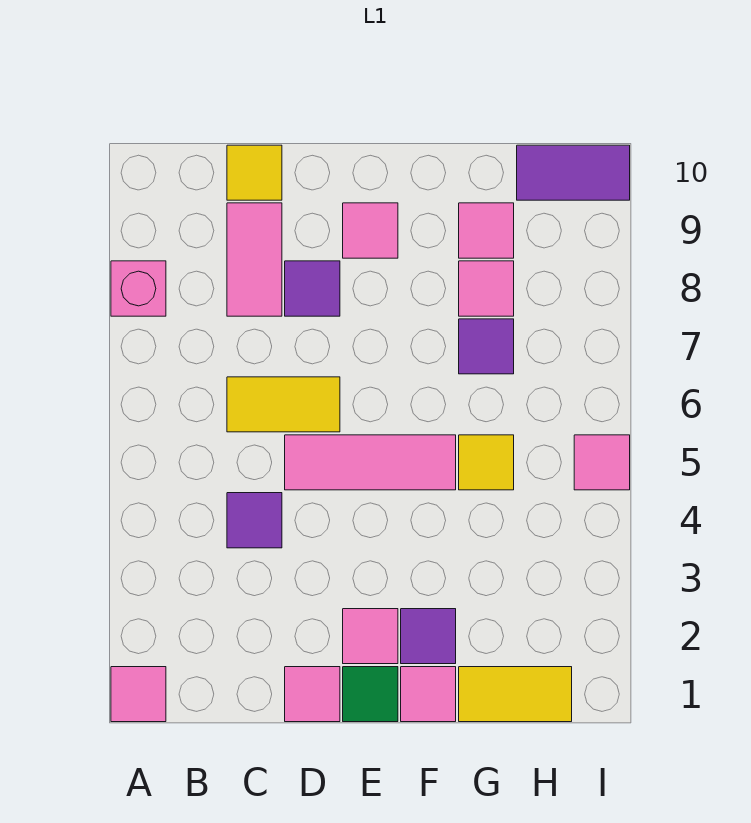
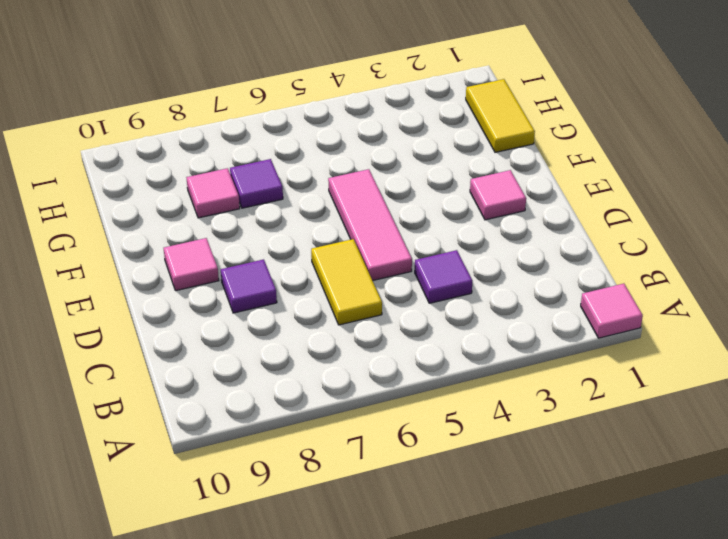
none -> pink brick A8 level 1
none -> pink tile C8:C9 level 1
none -> yellow tile C10 level 1

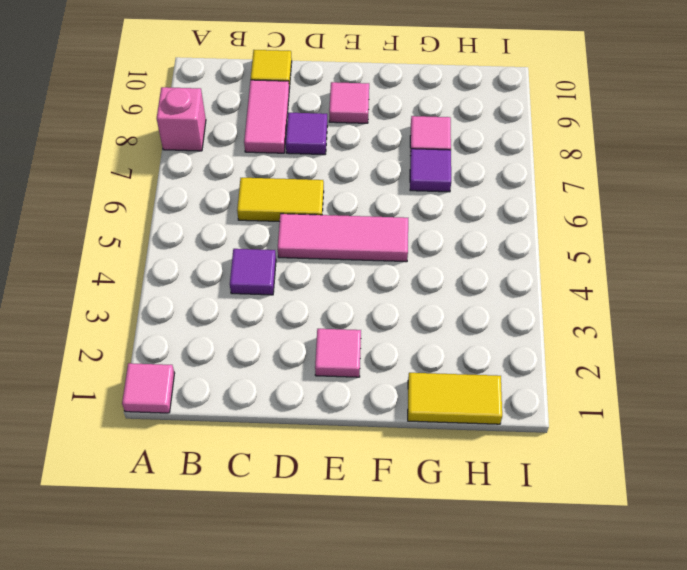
none -> pink tile D1 level 1
none -> green tile E1 level 1
none -> pink tile F1 level 1

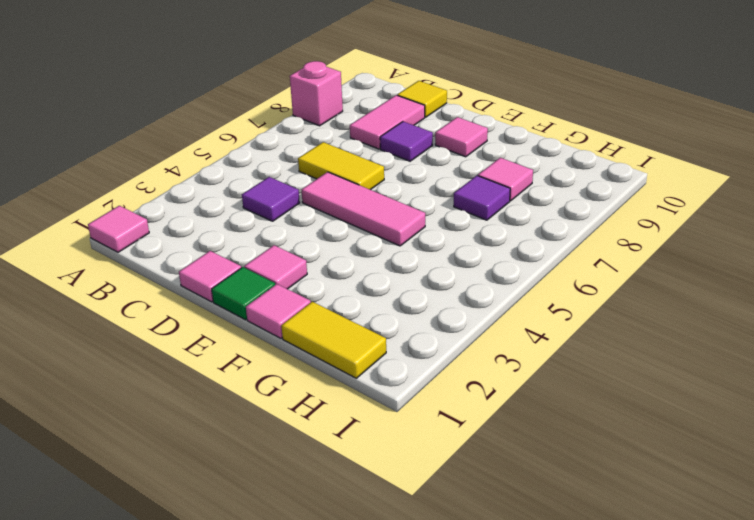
none -> purple tile F2 level 1
none -> yellow tile G5 level 1
none -> pink tile G9 level 1

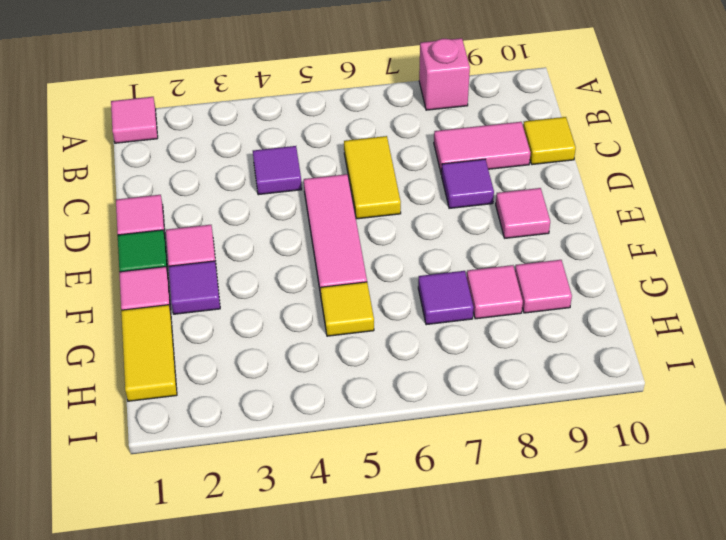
none -> purple tile H10:I10 level 1
none -> pink tile I5 level 1

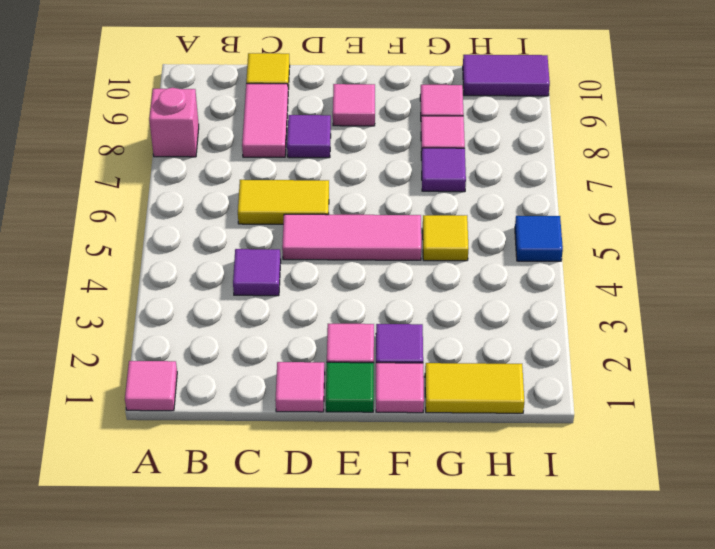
blue tile I5 level 1 -> pink tile I5 level 1

